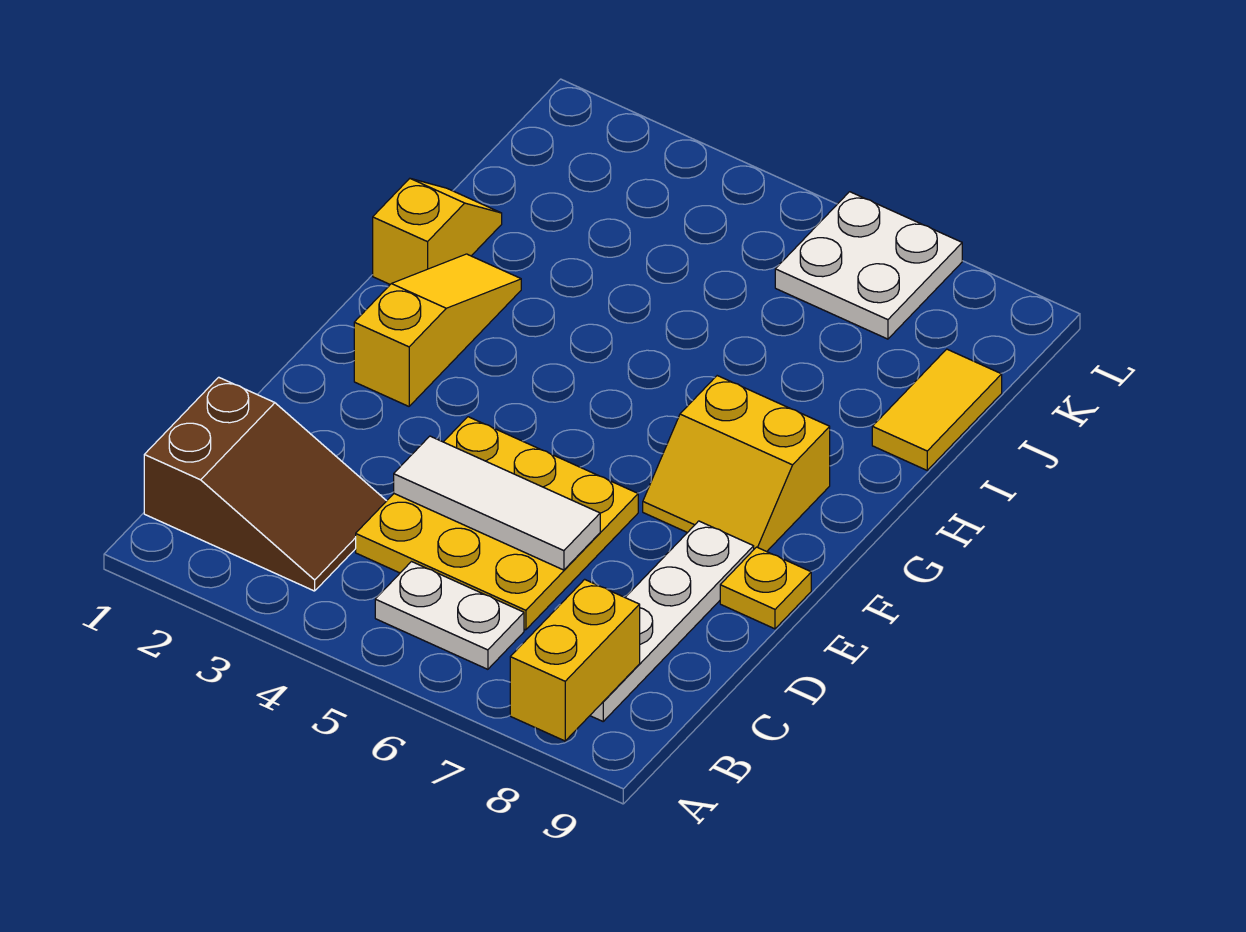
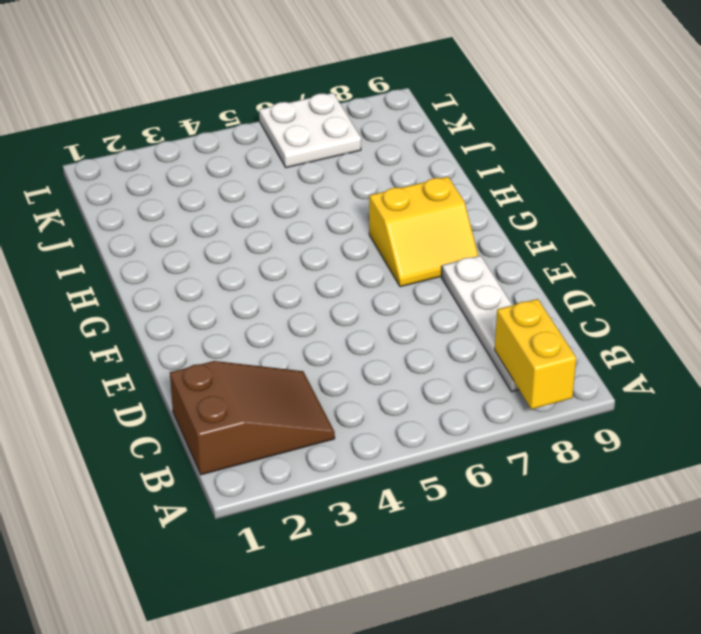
none -> white plate B5:B6 level 1
none -> yellow plate C4:E6 level 1
none -> yellow plate E9 level 1

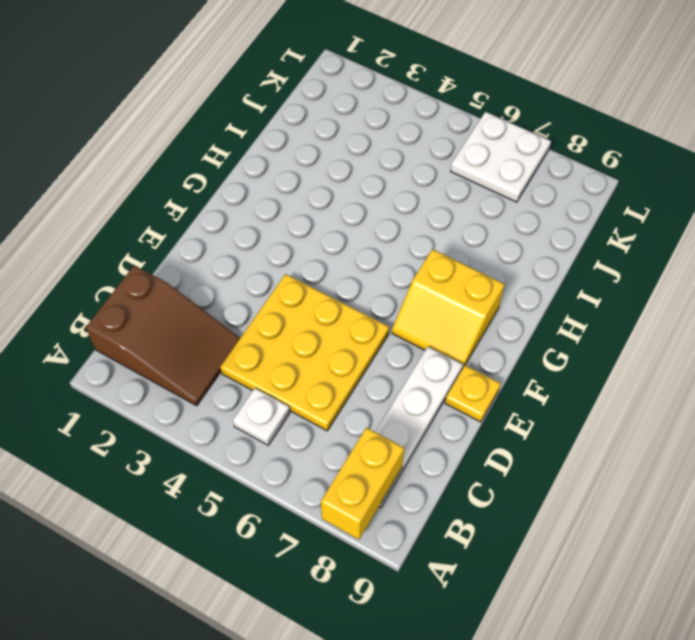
white plate B5 level 1 -> white plate B5:B6 level 1
none -> yellow slope F2:H2 level 1 top F
none -> yellow slope H1:I1 level 1 top H
none -> yellow tile I9:J9 level 1

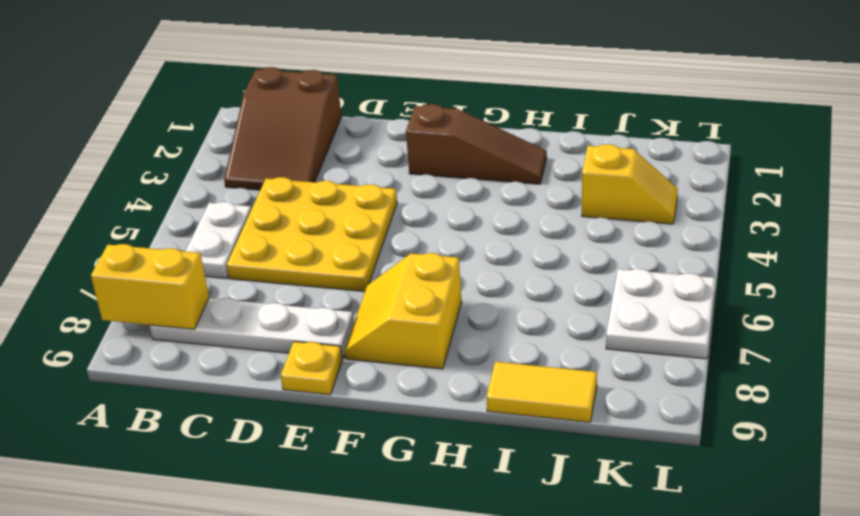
brown slope F2:H2 level 1 top F -> yellow slope F2:H2 level 1 top F
yellow slope J3:K3 level 1 top J -> yellow slope H1:I1 level 1 top H
none -> white tile D4:D6 level 2

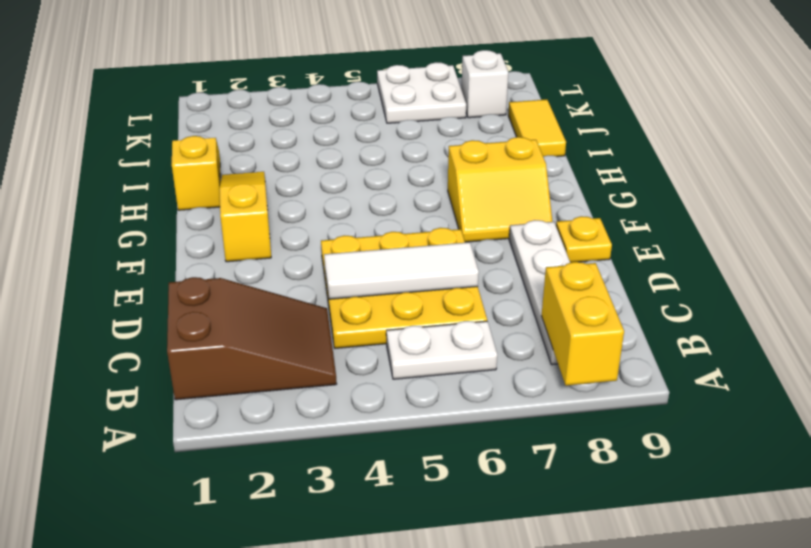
white brick K8 level 1 -> none

